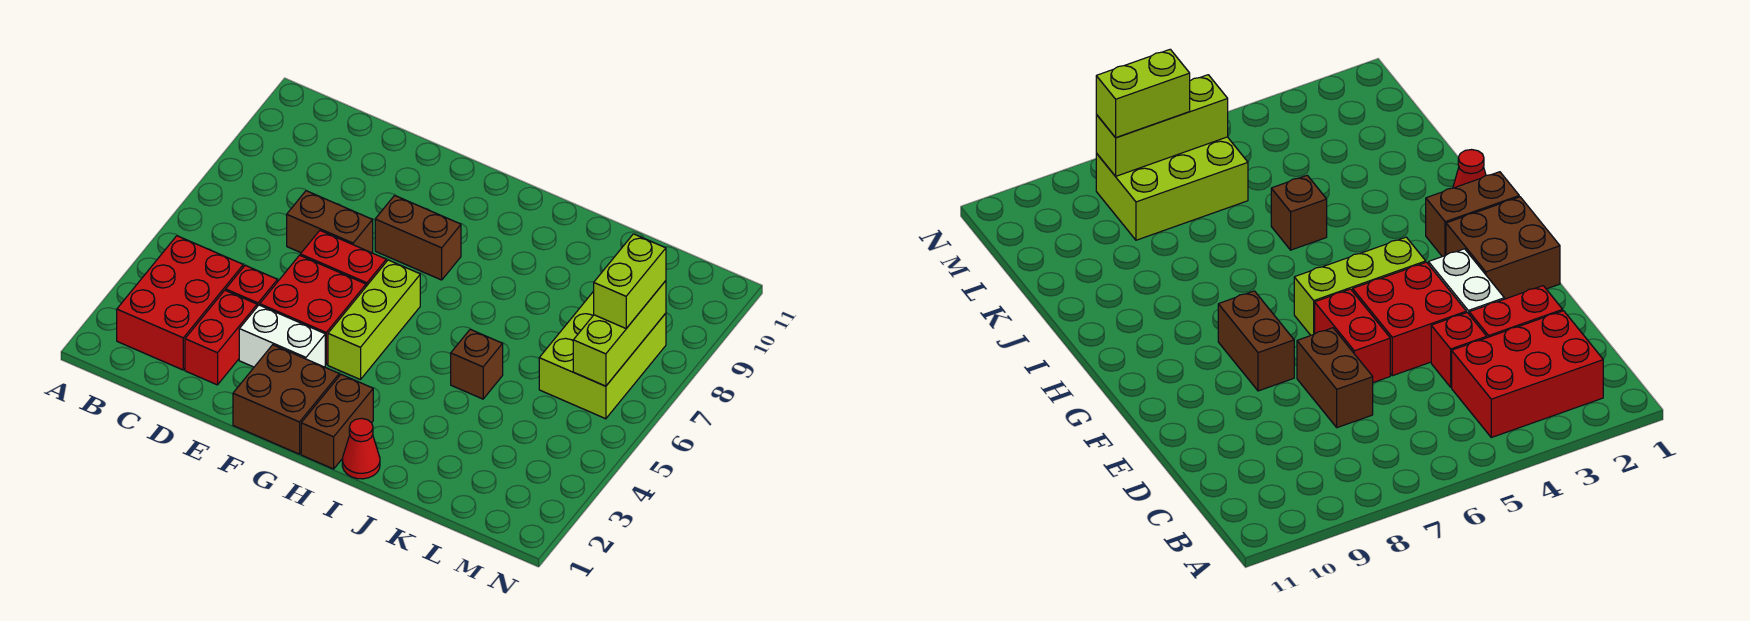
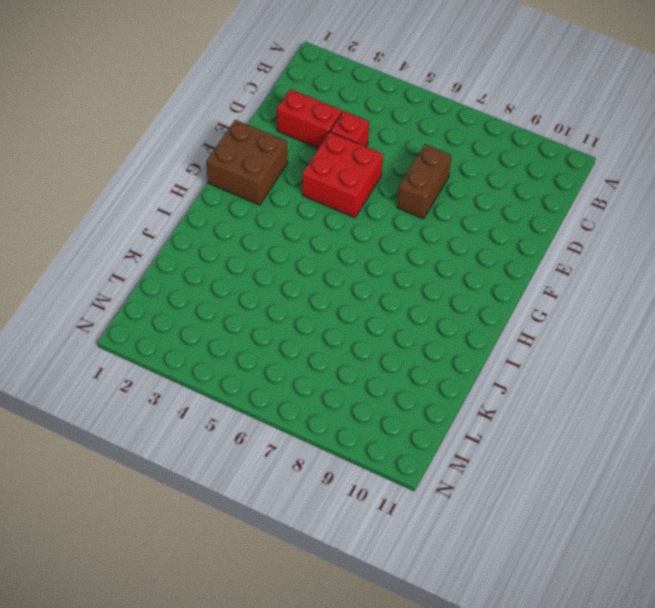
none -> red brick B2:C4 level 1
none -> white brick E3:F3 level 1
none -> red brick E6:F6 level 1

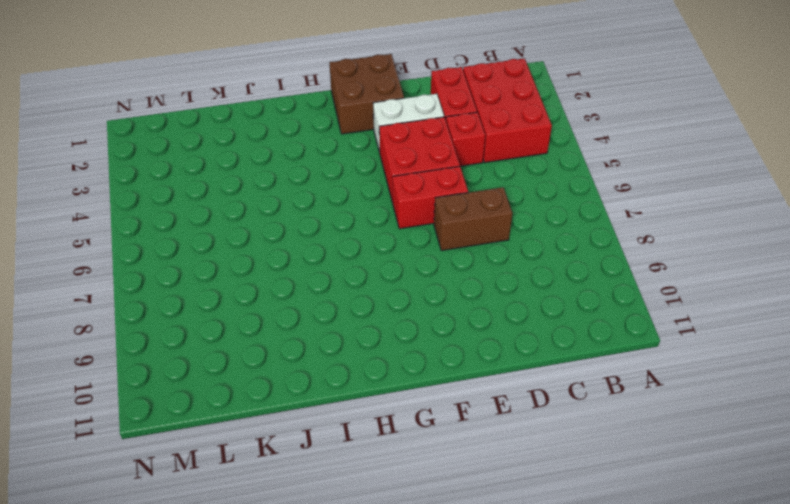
none -> brown brick F8:G8 level 1
none -> lime brick G4:G6 level 1
none -> brown brick H1:H2 level 1

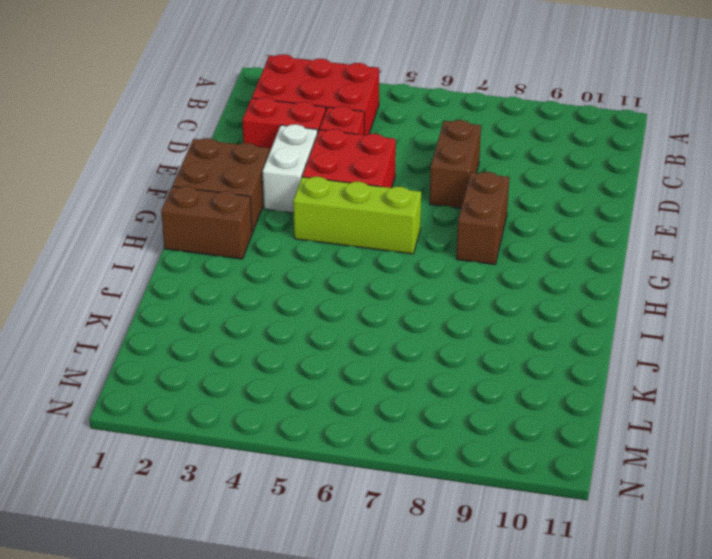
none -> red brick E6:F6 level 1
none -> red cone I1 level 1
none -> brown brick J5 level 1

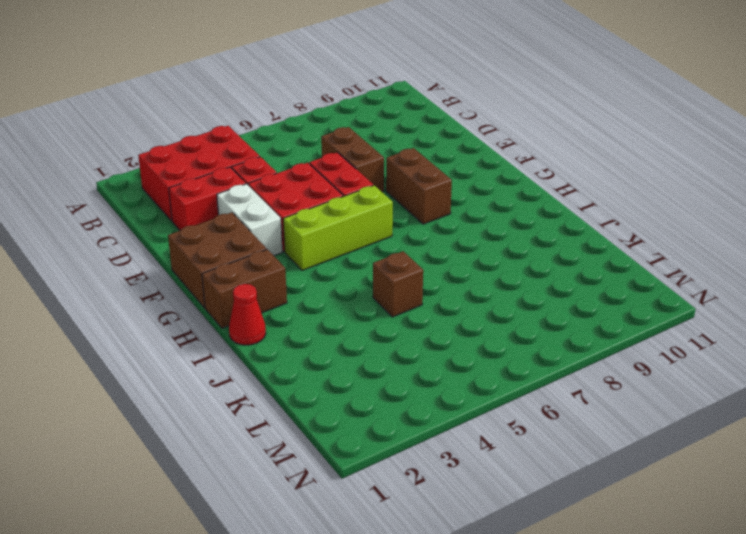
none -> lime brick L6:M8 level 1
none -> lime brick M6:M8 level 2
none -> lime brick M7:M8 level 3

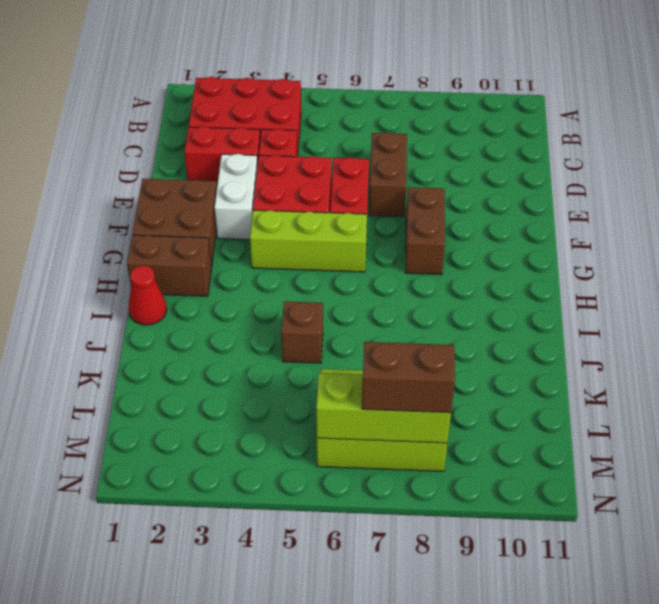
brown brick M7:M8 level 3 -> lime brick M7:M8 level 3

